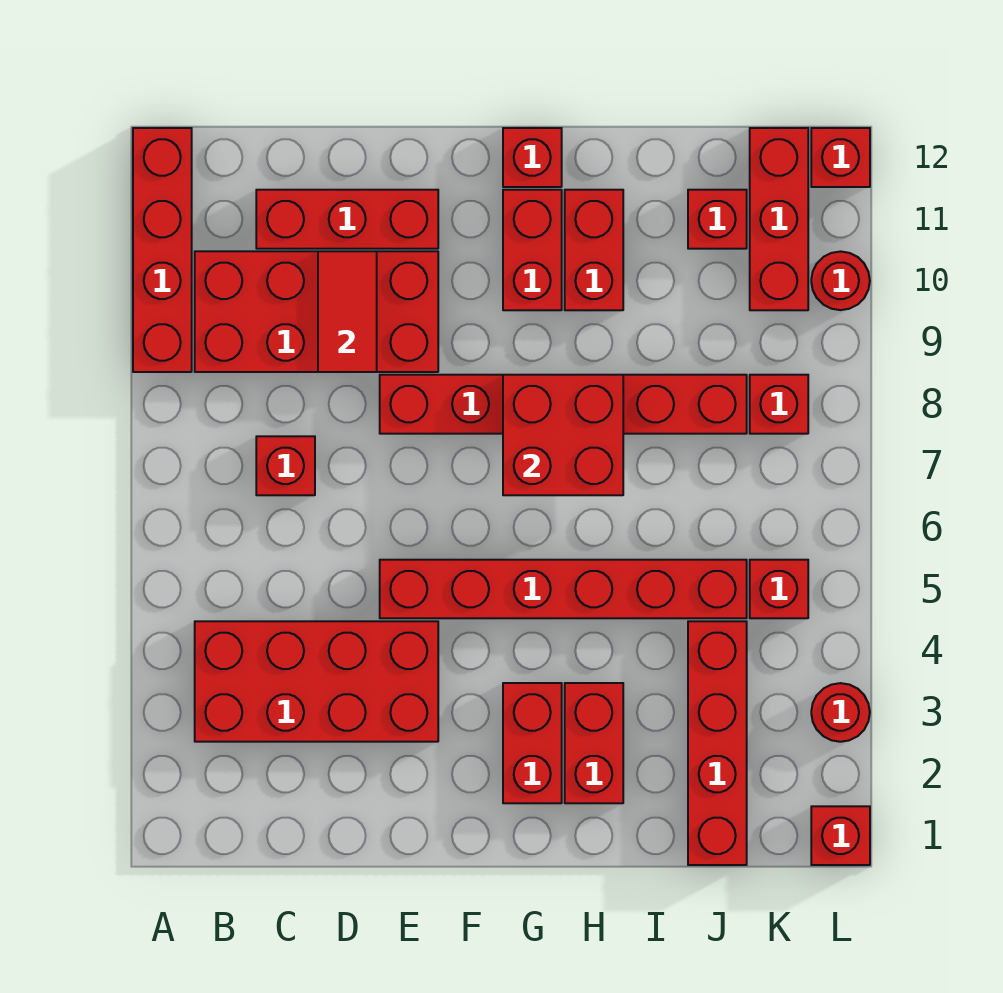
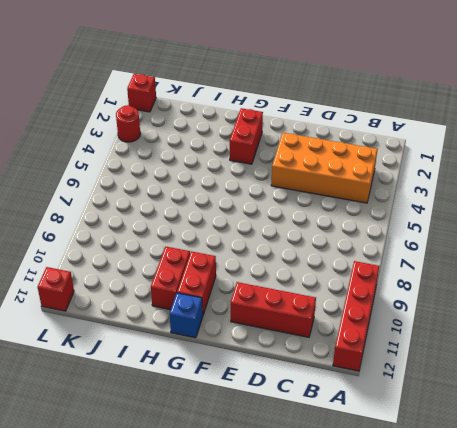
orange brick B3:E4 level 1 -> red brick B3:E4 level 1
blue brick G12 level 1 -> red brick G12 level 1
none -> red brick B9:E10 level 1
none -> red brick C7 level 1
none -> red brick E5:J5 level 1

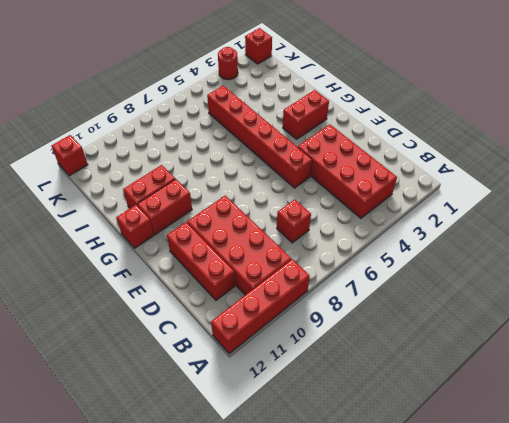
none -> red brick E8:J8 level 1
none -> red brick H2:H3 level 1
none -> red brick J1:J4 level 1

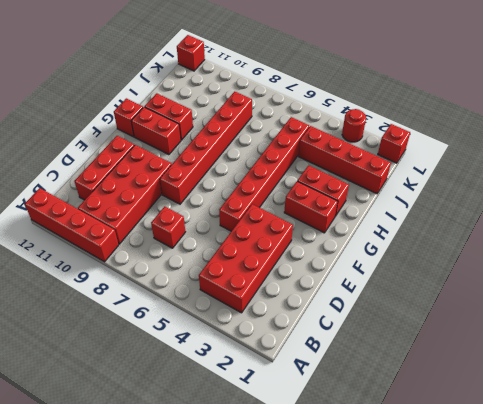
none -> red brick J11 level 1
none -> red brick K5 level 1
none -> red brick K8 level 1

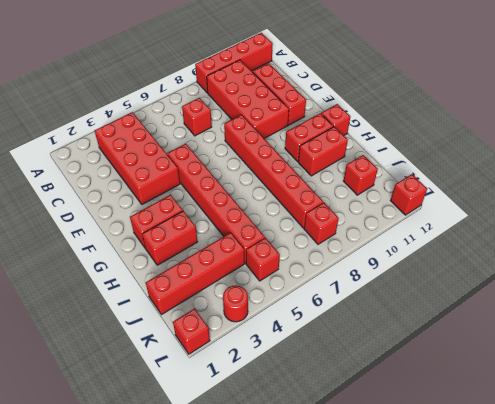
none -> red brick K10:K12 level 1
none -> red round brick L10 level 1
none -> red tile D9:D10 level 2

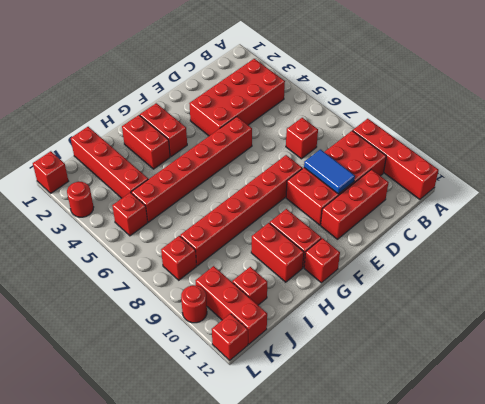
blue tile D9:D10 level 2 -> red tile D9:D10 level 2
none -> red brick G7:H8 level 2

